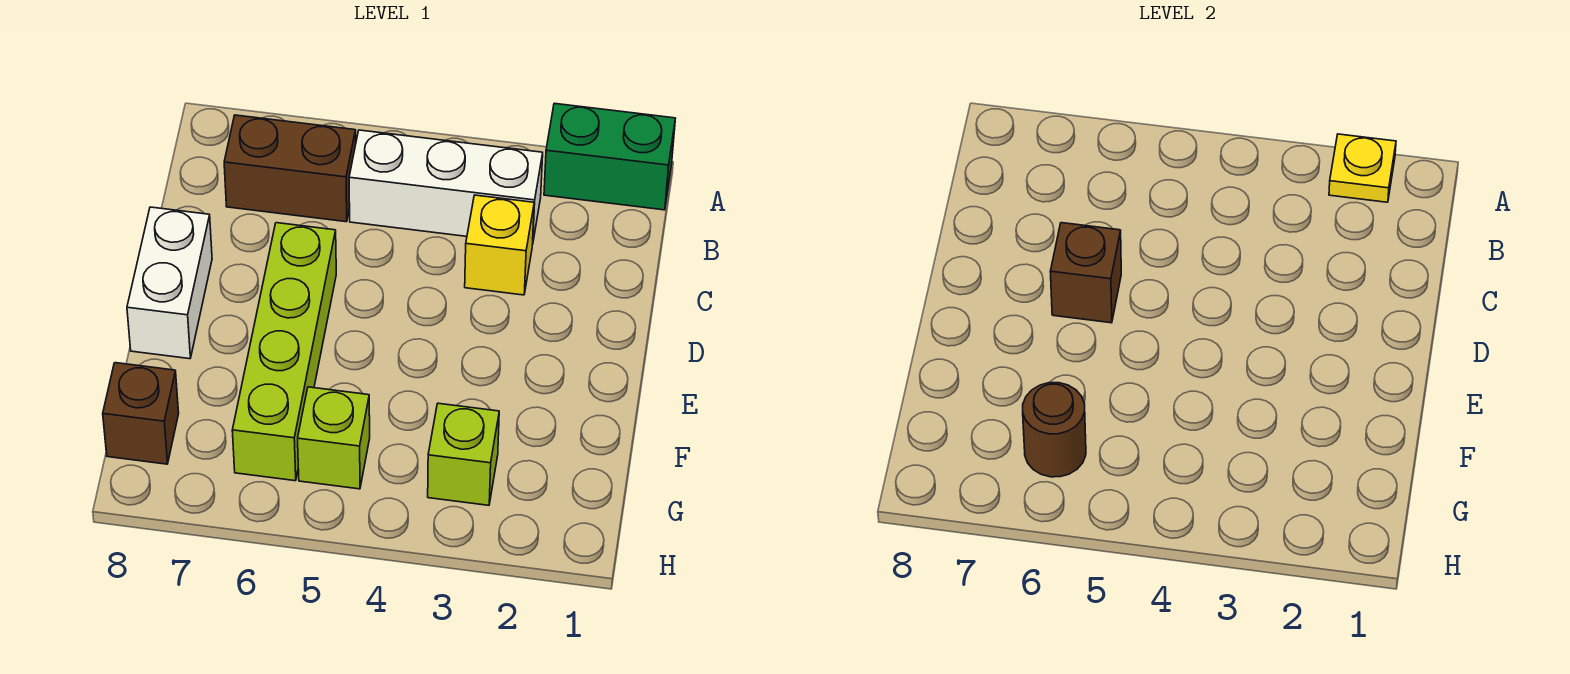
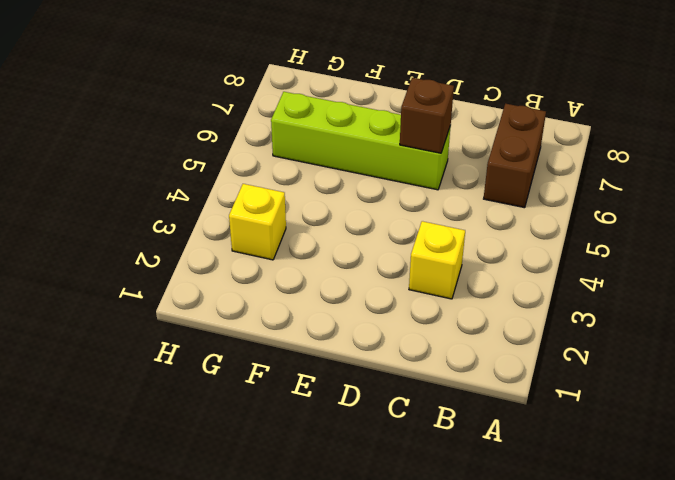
yellow brick G3 level 1 -> lime brick G3 level 1
none -> green brick A1:A2 level 1
none -> white brick B3:B5 level 1
none -> white brick D8:E8 level 1

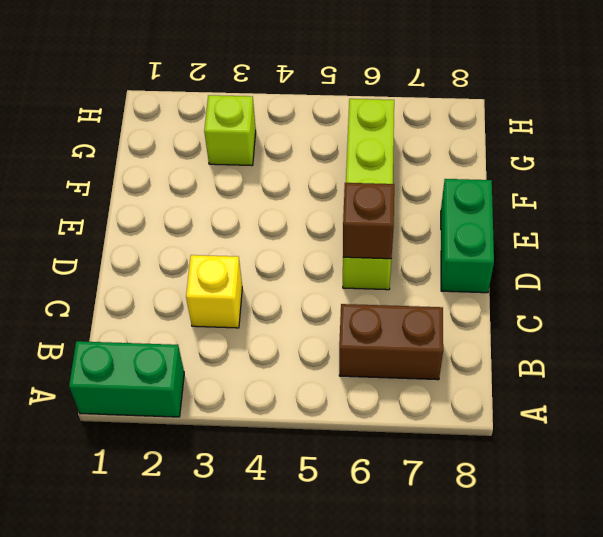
green brick D8:E8 level 1 -> white brick D8:E8 level 1
none -> white brick B3:B5 level 1
none -> lime brick G5 level 1
none -> brown brick G8 level 1

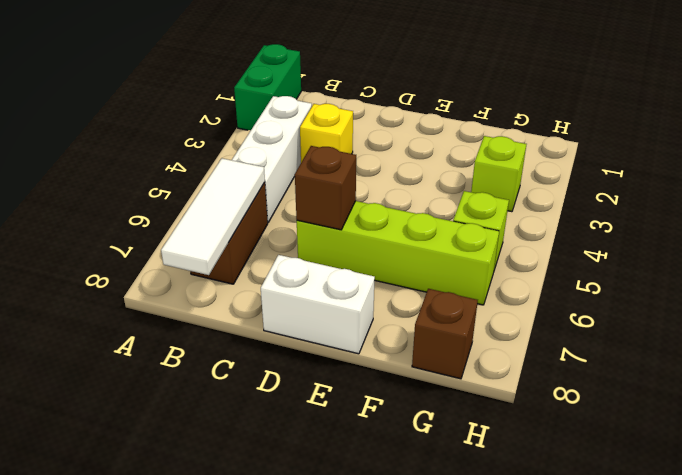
white tile B6:B8 level 2 -> none
none -> yellow plate A2 level 2
none -> brown round brick G6 level 2

